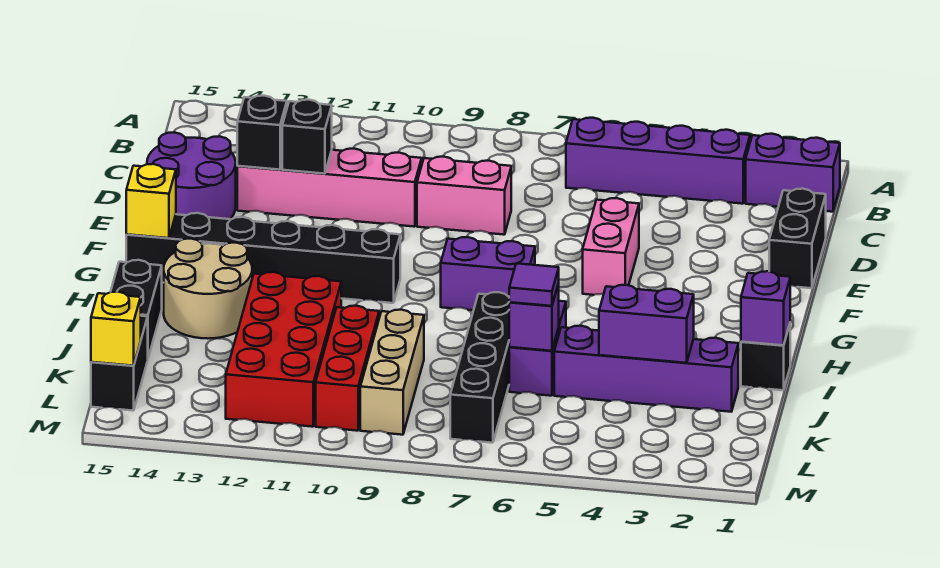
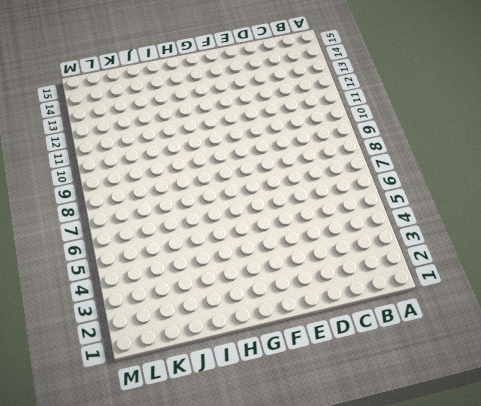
none -> purple brick B1:B2 level 1
none -> purple brick B3:B6 level 1
none -> black brick D1:E1 level 1

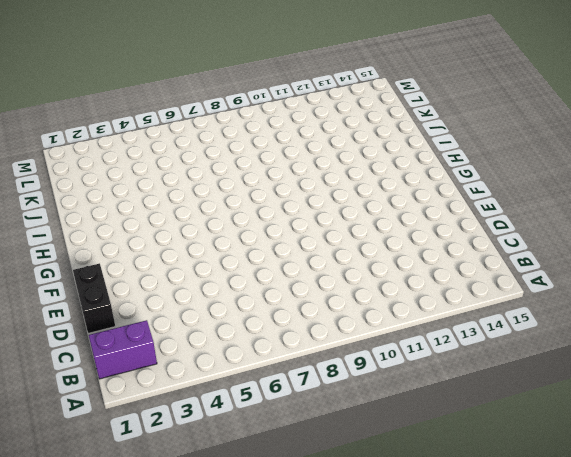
none -> purple brick B3:B6 level 1
none -> pink brick D8:D9 level 1
none -> pink brick D10:D13 level 1

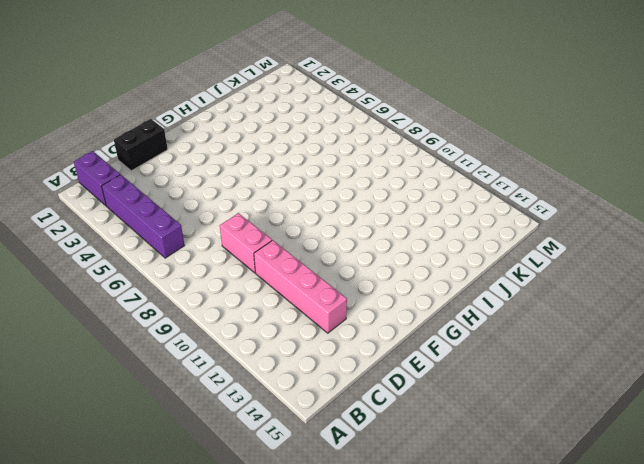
none -> purple round brick D14:E15 level 1
none -> pink brick E5:F5 level 1
none -> purple brick G7:G8 level 1

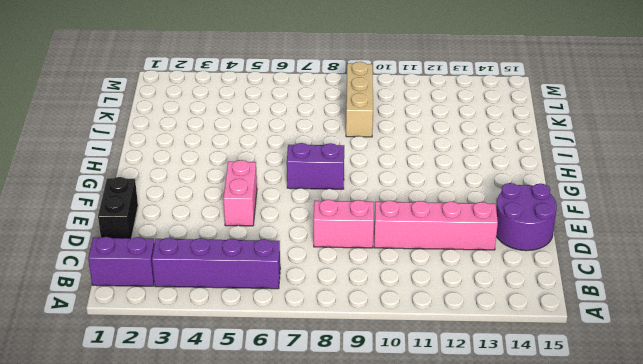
none -> black brick G10:G15 level 1
none -> tan round brick H13:I14 level 1
none -> black brick I1 level 1

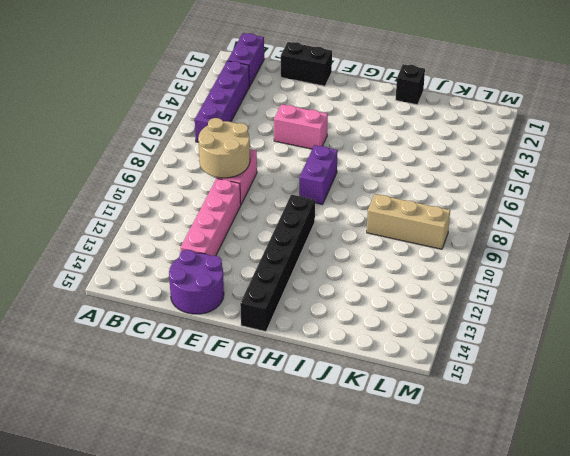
tan round brick C8:D9 level 2 -> tan round brick H13:I14 level 1
none -> purple brick I6:J6 level 1
none -> black brick I7:L7 level 1
none -> red brick I11:L12 level 1

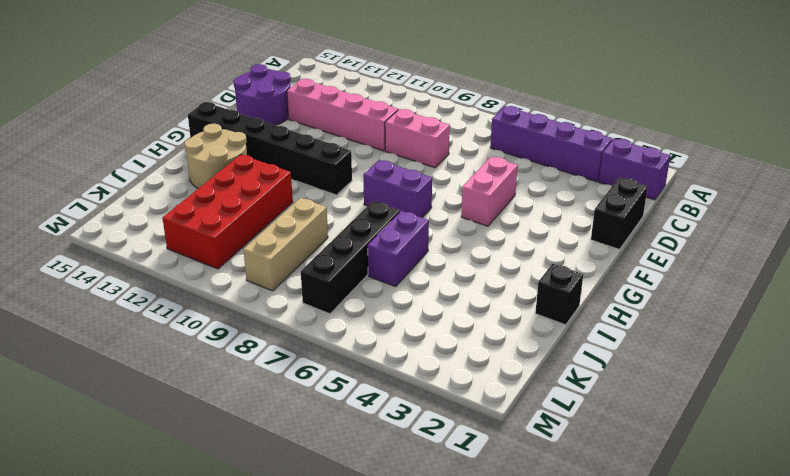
none -> black brick I15:J15 level 1
none -> purple brick J2:J5 level 1
none -> red brick J10:L10 level 1

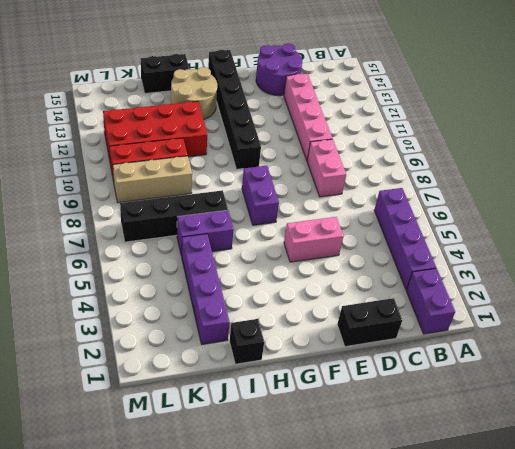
none -> black brick K15:L15 level 1
none -> black brick D12 level 2
none -> black brick D13 level 2

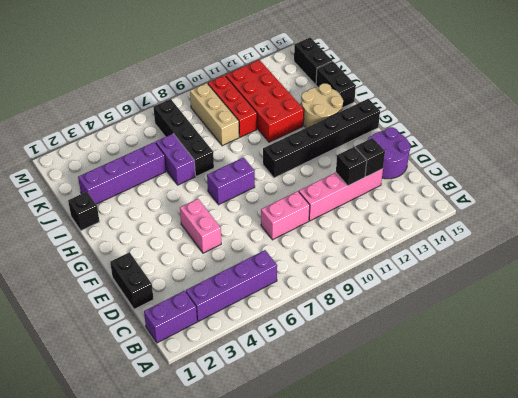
none -> yellow brick G15 level 2
none -> purple brick I1 level 2
none -> purple brick J3:J4 level 2

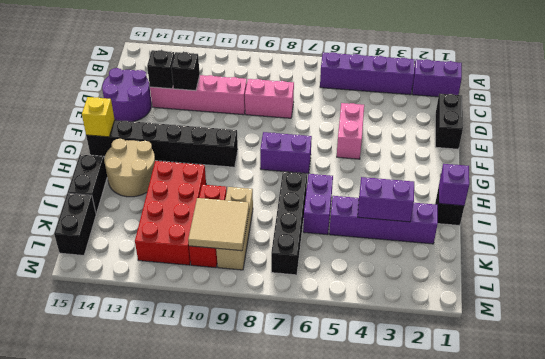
tan tile K9:L10 level 2 -> none
none -> purple brick J6 level 2
none -> yellow brick L15 level 2
none -> purple tile J6 level 3

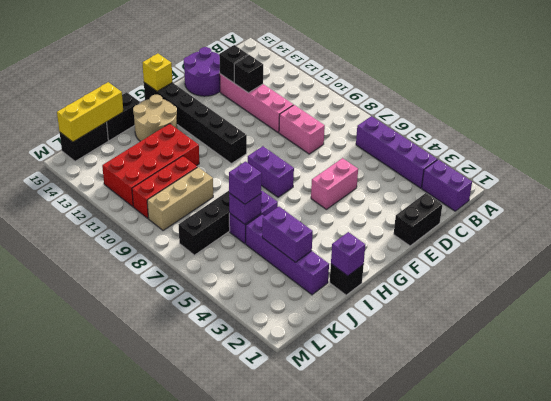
purple brick J6 level 3 -> purple tile J6 level 3
yellow brick J15:L15 level 2 -> yellow brick L15 level 2

